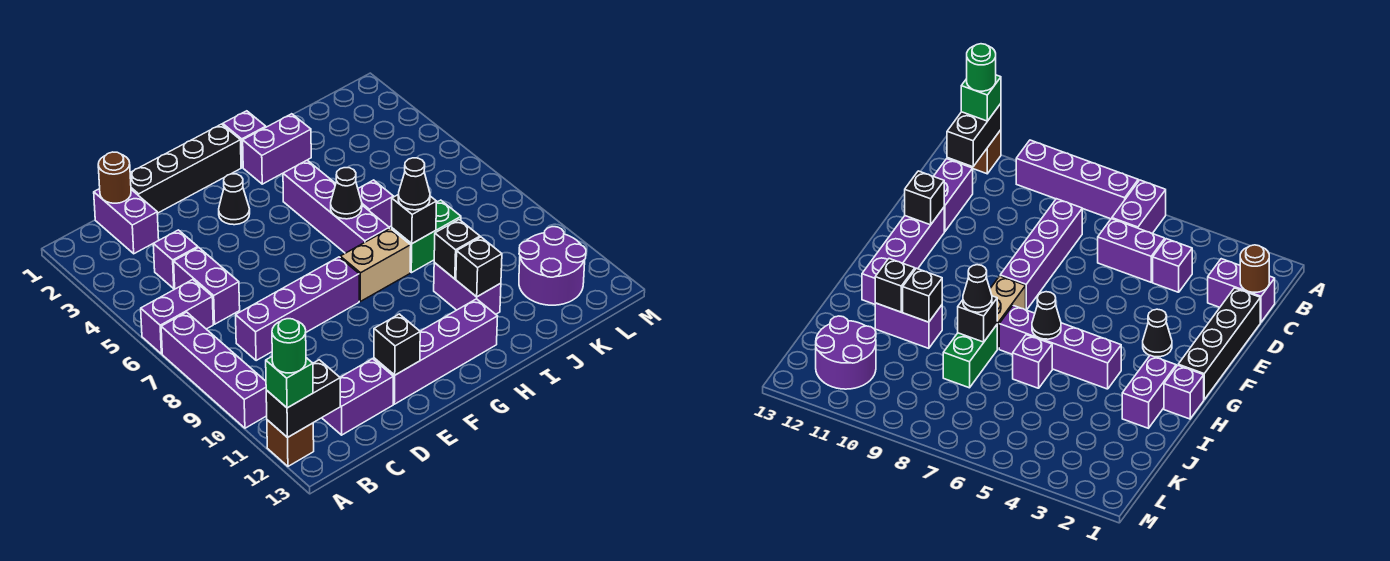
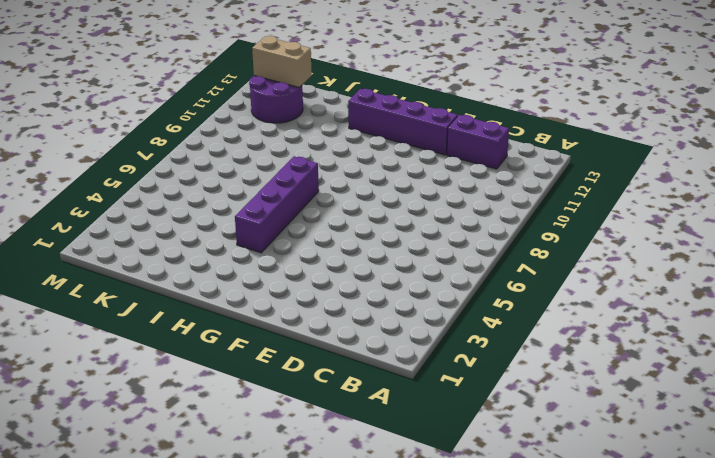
tan brick K12:L12 level 2 -> tan brick G8:H8 level 1
none -> purple brick A6:B6 level 1
none -> purple brick A7:A10 level 1
none -> brown brick A12 level 1

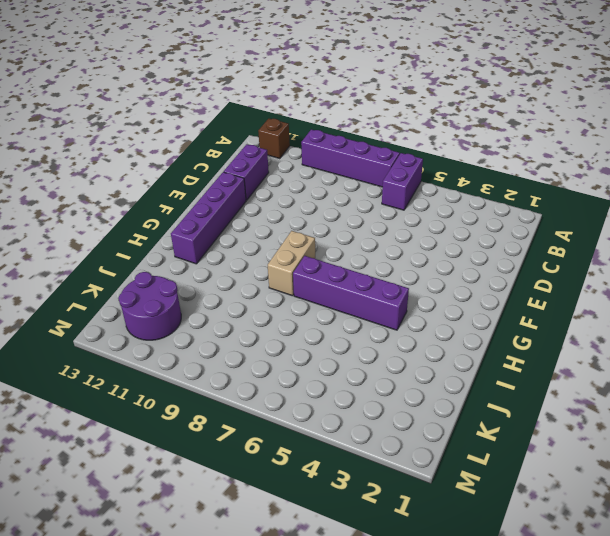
none -> purple brick C1:C2 level 1
none -> purple brick C4 level 1
none -> purple brick C5:C6 level 1

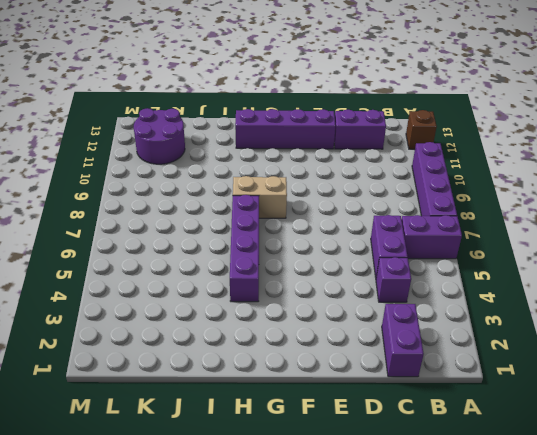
none -> purple brick C8:F8 level 1
none -> black brick D1:G1 level 1
none -> black cone F3 level 1

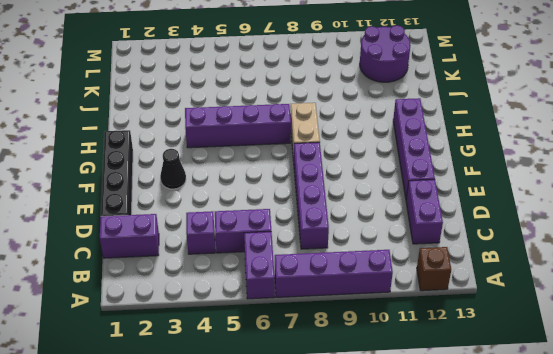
none -> purple brick H1 level 1
none -> purple brick H2:I2 level 1
none -> purple brick I6 level 1

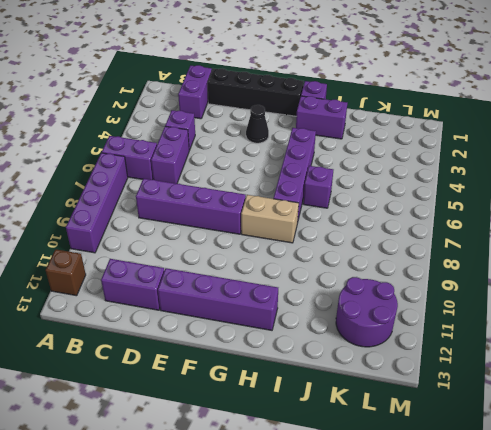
none -> green brick I8:J8 level 1
none -> purple brick I10:I11 level 1
none -> black brick A12:B12 level 2

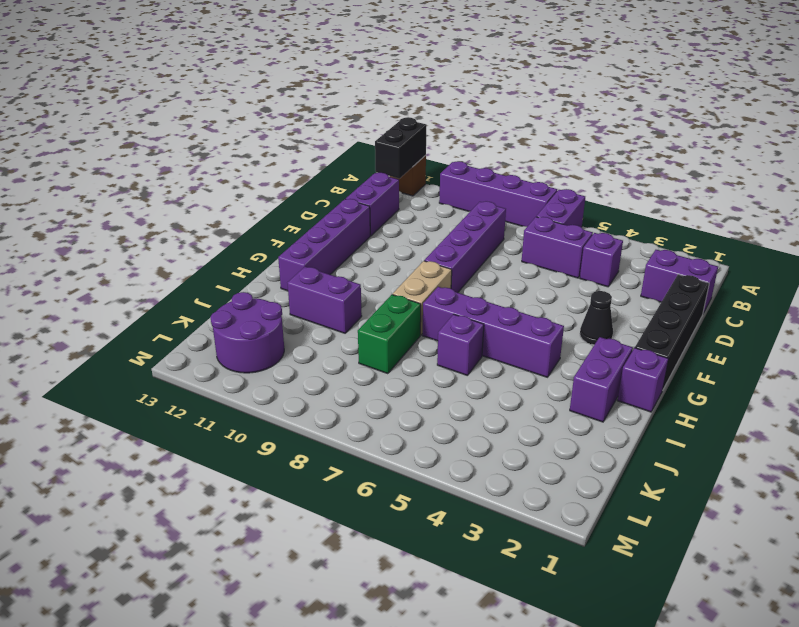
none -> brown round brick C1 level 2
none -> black brick E12 level 2
none -> black cone H6 level 2

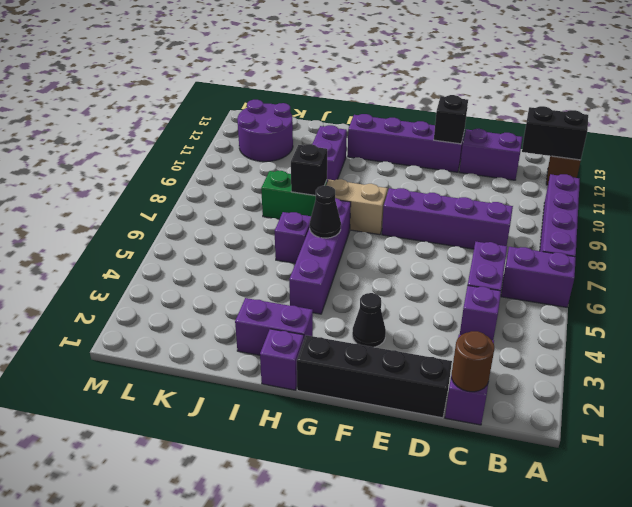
none -> black brick I10 level 2
none -> black brick I11 level 2
none -> green brick A12 level 3

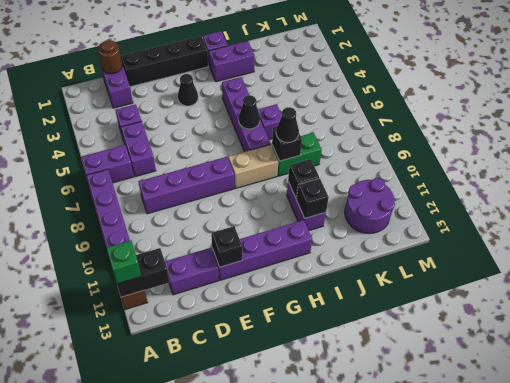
none -> green round brick A12 level 4

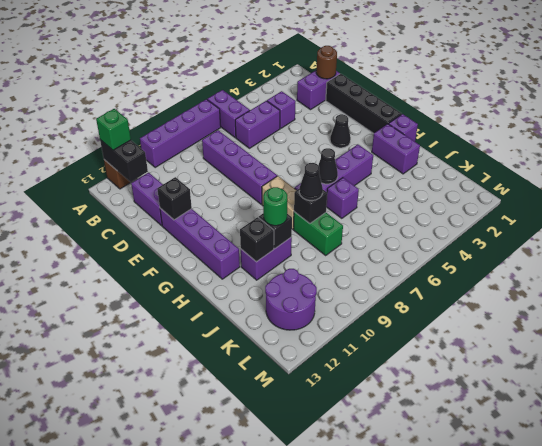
green round brick I10 level 3 -> green round brick A12 level 4

